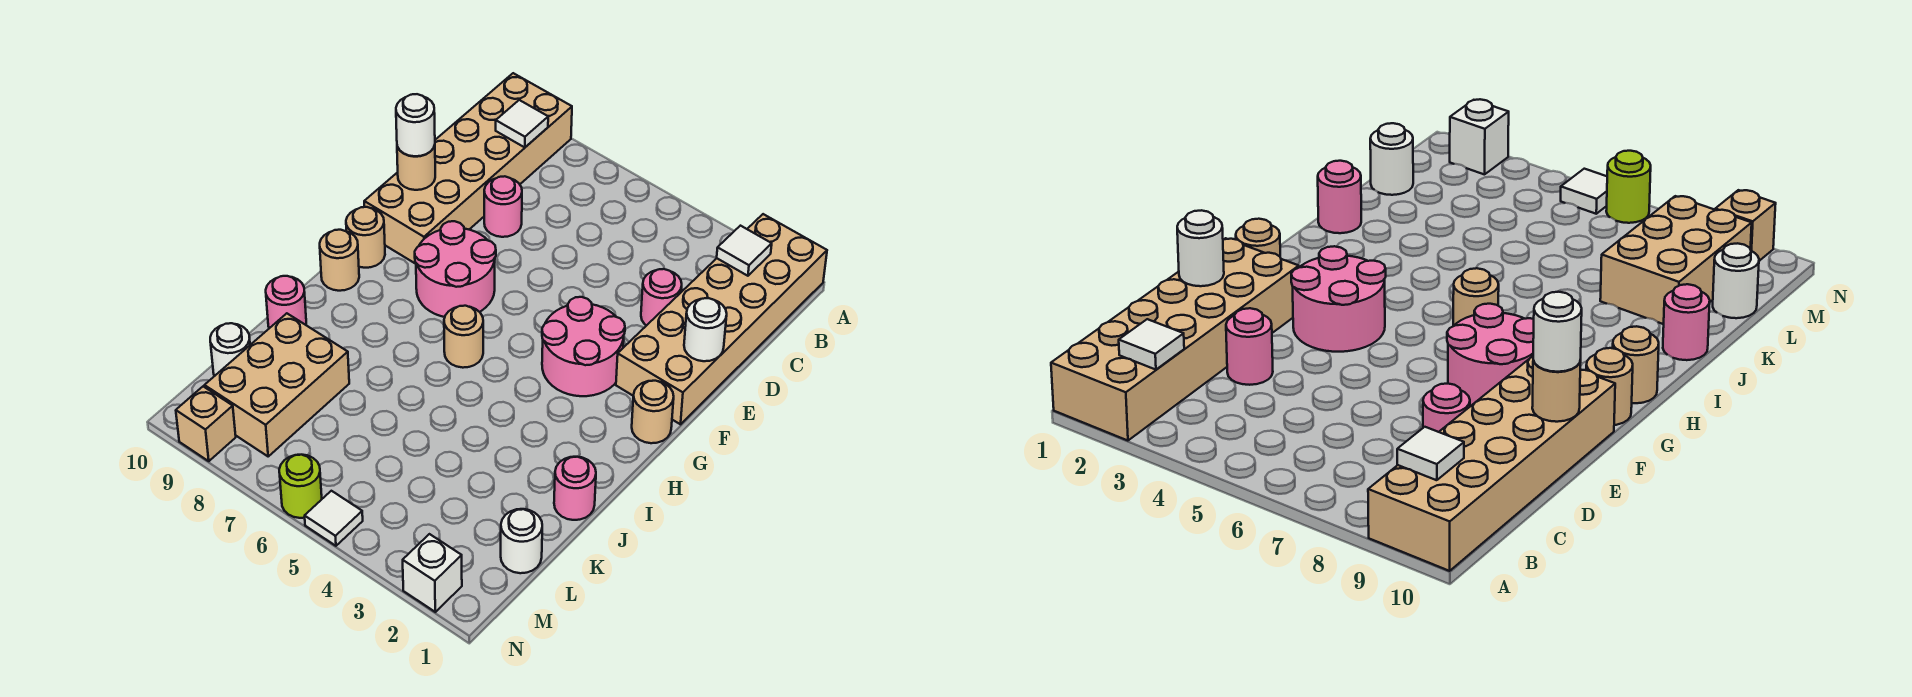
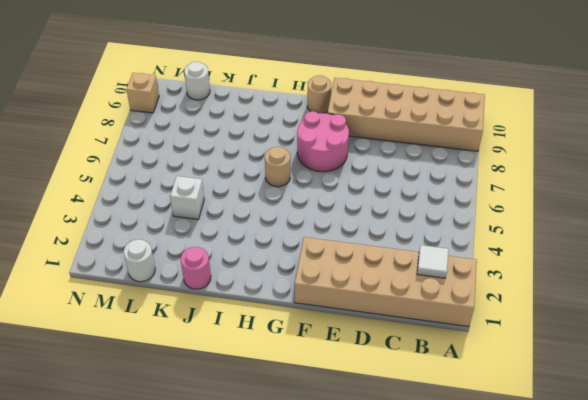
white brick K4 level 1 -> white brick N2 level 1
none -> pink round brick D3 level 1
none -> pink round brick D8 level 1
none -> pink round brick F3:G4 level 1

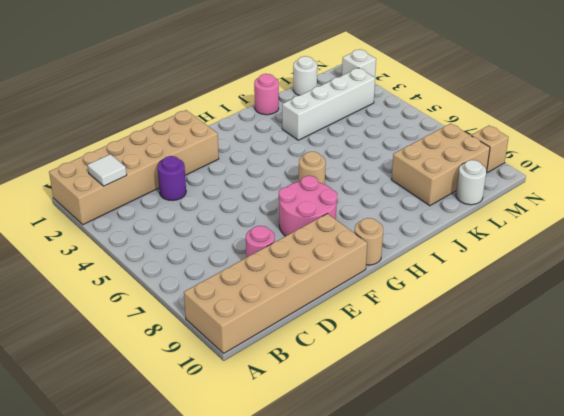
purple round brick D3 level 1 -> pink round brick D3 level 1
white brick J3:M3 level 1 -> none
none -> pink round brick F3:G4 level 1
none -> tan round brick G1 level 1
none -> tan round brick H10 level 1

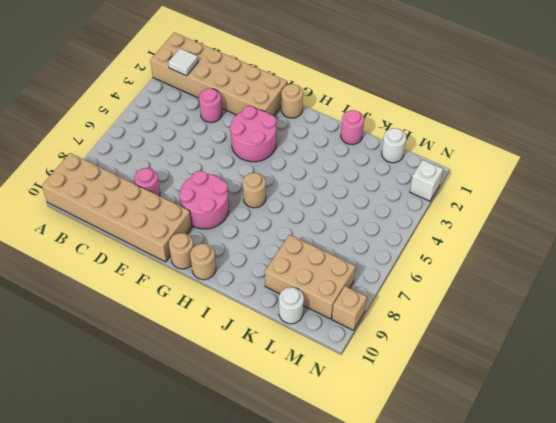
none -> pink round brick J10 level 1
none -> white tile N5 level 1
none -> lime round brick N6 level 1

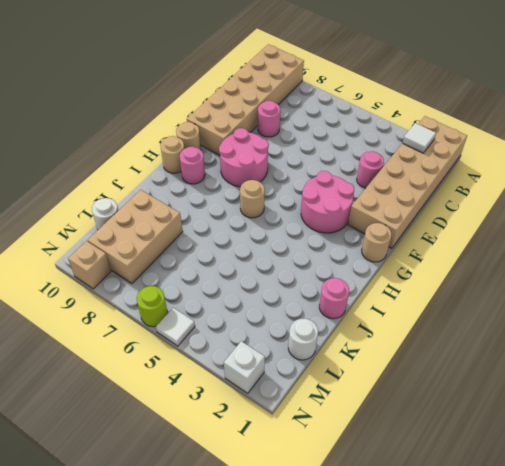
pink round brick H9 level 1 -> pink round brick J10 level 1
none -> white tile B9 level 2
none -> white round brick E1 level 2
none -> tan round brick E10 level 2

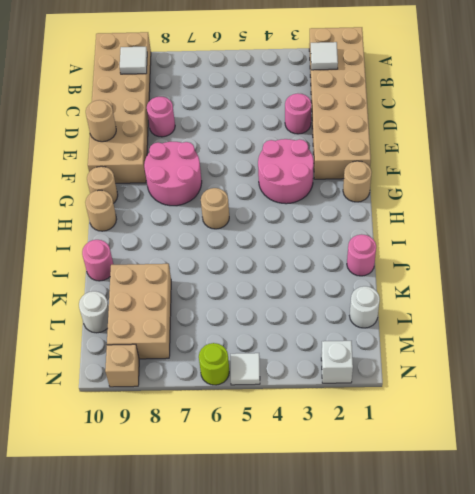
none -> white round brick E1 level 2
none -> white round brick E10 level 3

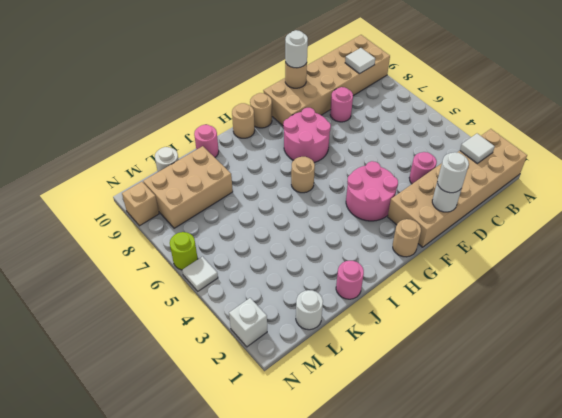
white round brick E1 level 3 -> none

